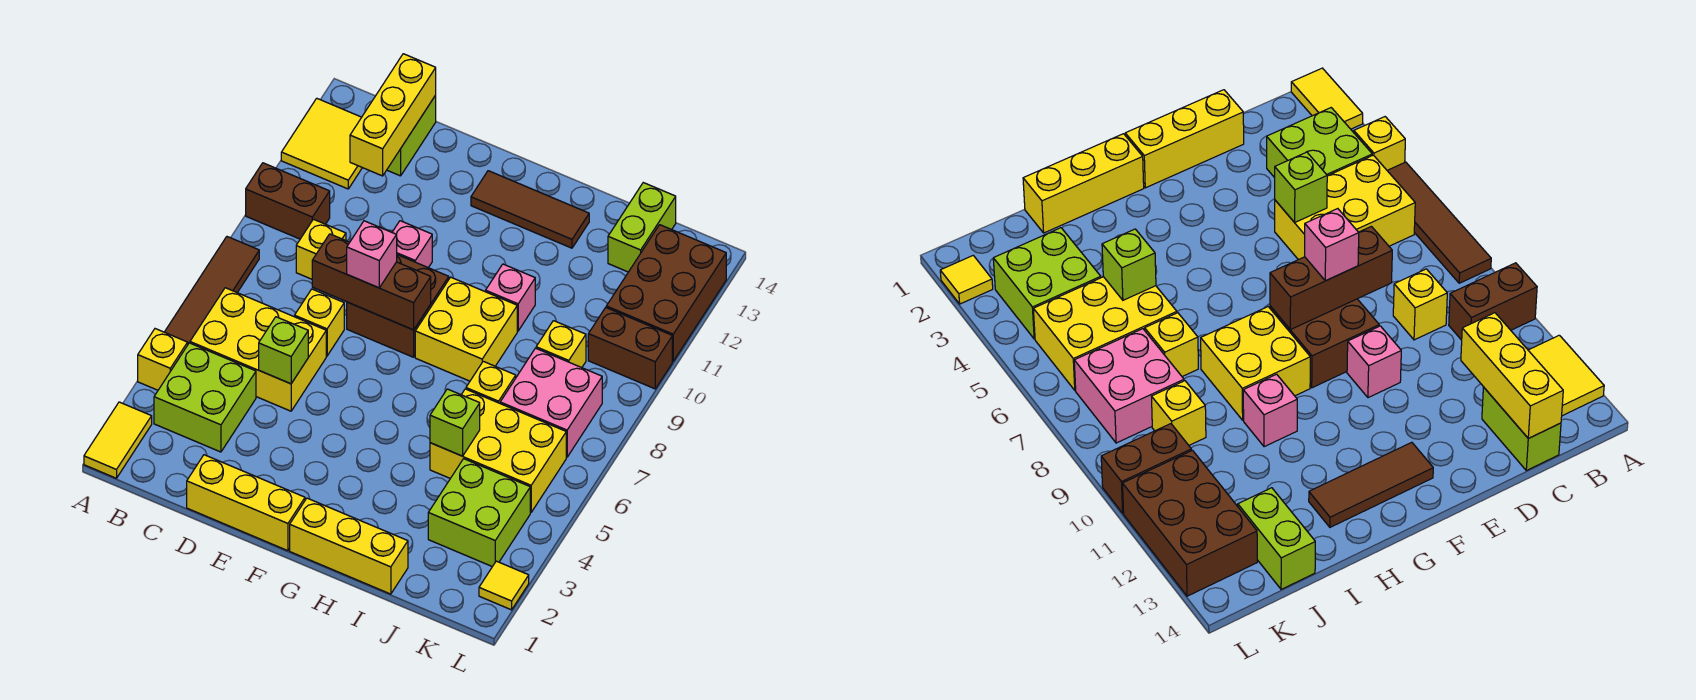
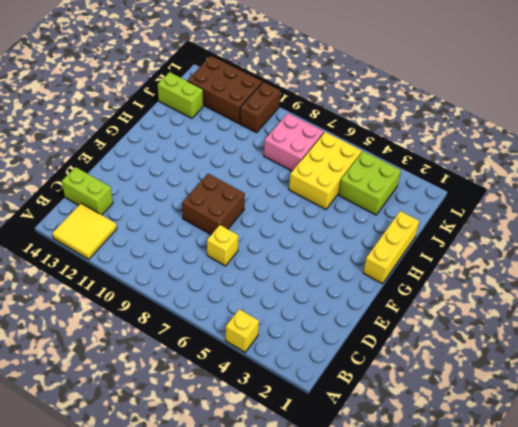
none -> yellow tile A1:A2 level 1
none -> brown tile A5:A8 level 1
none -> brown brick A10:B10 level 1
none -> lime brick B3:C4 level 1

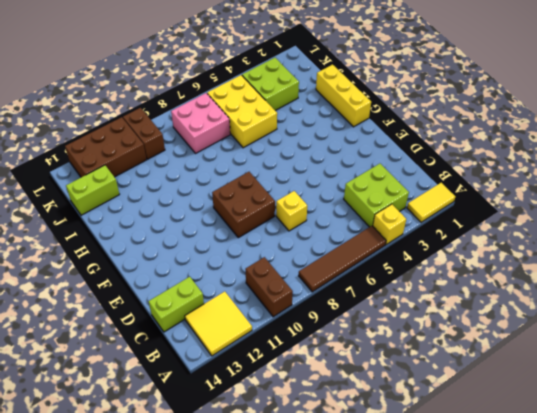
none -> yellow brick B5:D6 level 1
none -> yellow brick C9 level 1
none -> yellow brick D1:F1 level 1
none -> pink brick E10 level 1

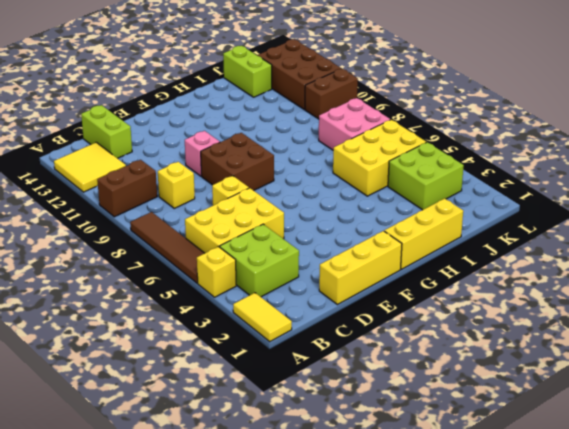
none -> brown tile F13:H13 level 1
none -> yellow brick G8:H9 level 1
none -> pink brick H10 level 1
none -> yellow brick I7 level 1

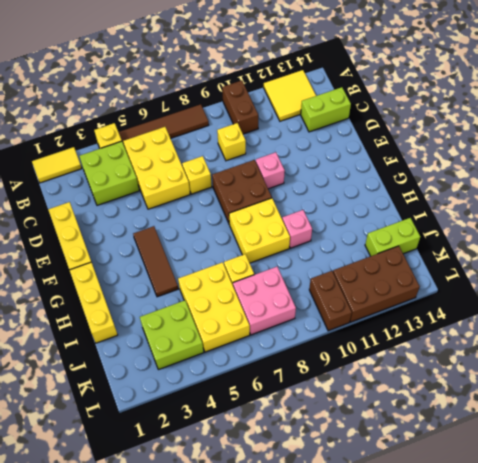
brown tile F4:H4 level 1 -> brown tile F13:H13 level 1
none -> yellow brick J9 level 1
none -> yellow tile L2 level 1
none -> yellow brick C12:C14 level 2
none -> lime brick D5 level 2

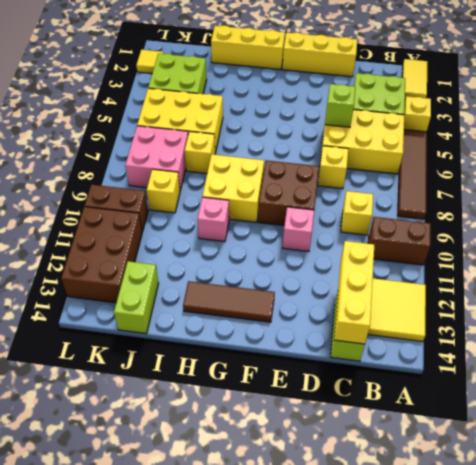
none -> brown brick D8:F8 level 2
none -> lime brick I5 level 2
none -> pink brick E8 level 3

